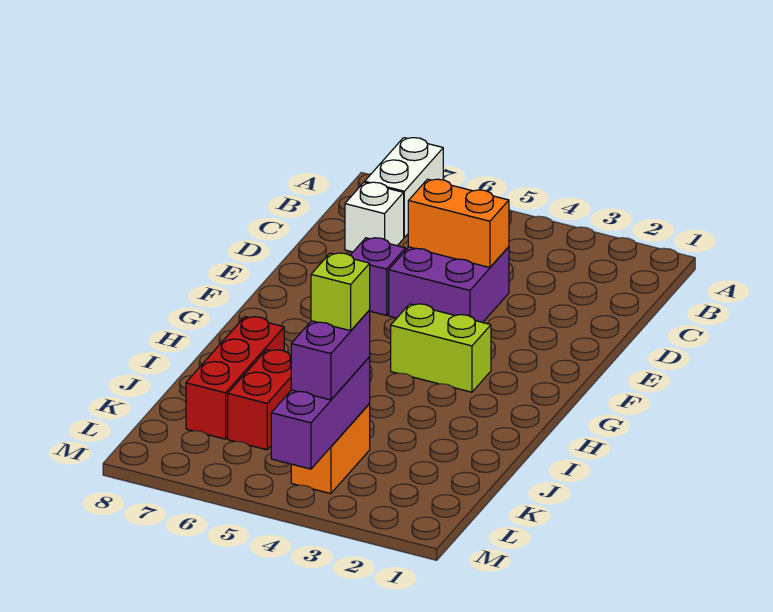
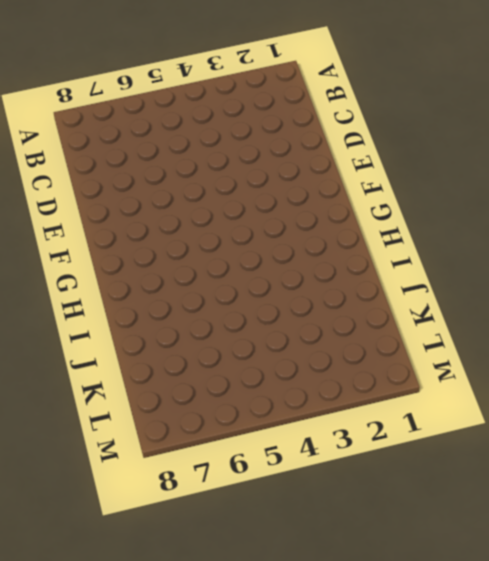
none -> white brick A7:B7 level 1
none -> white brick C7 level 1
none -> purple brick D4:E5 level 1

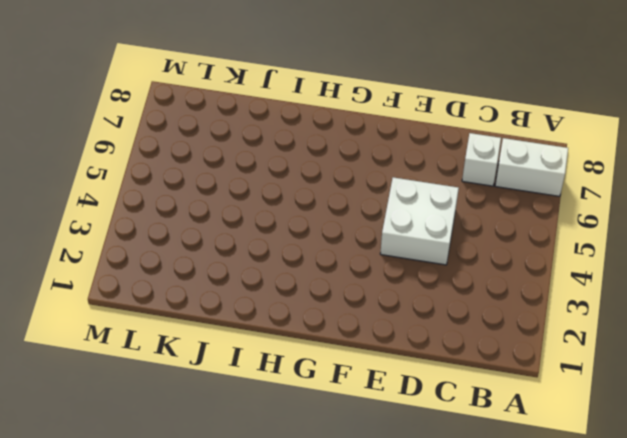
white brick D4:E5 level 1 -> purple brick D4:E5 level 1
none -> purple brick E6 level 1
none -> lime brick G3:G4 level 1
none -> red brick I7:K7 level 1

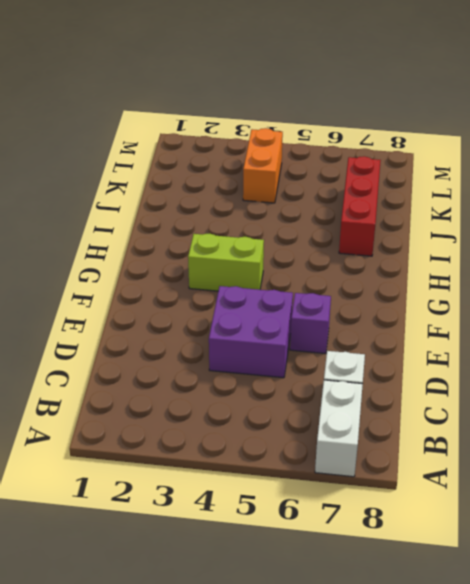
none -> red brick J6:K6 level 1
none -> orange brick D4:D5 level 2
none -> purple brick K4:M4 level 2

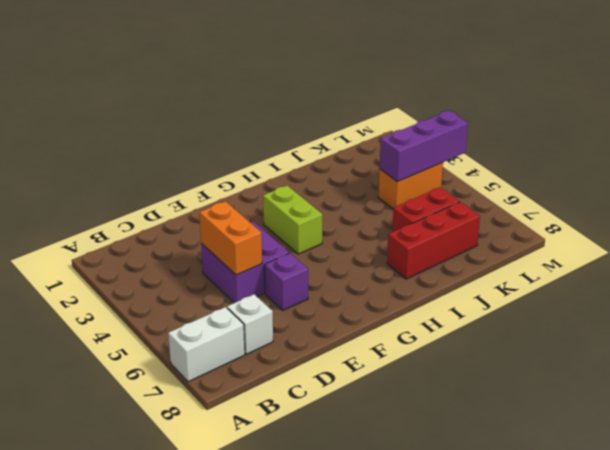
none -> purple brick K4:L4 level 3
none -> lime brick K4 level 4

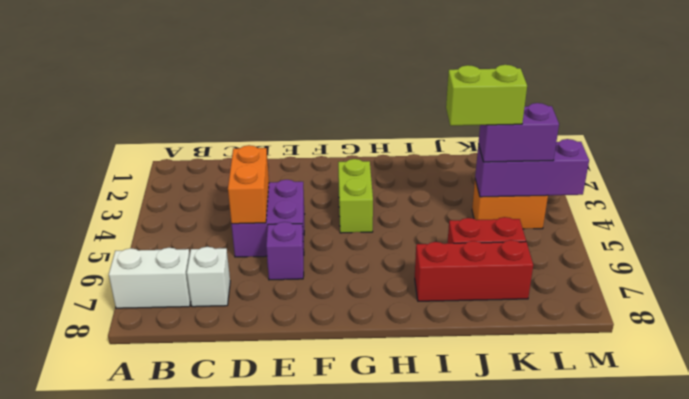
lime brick J4:K4 level 4 -> lime brick K4 level 4

